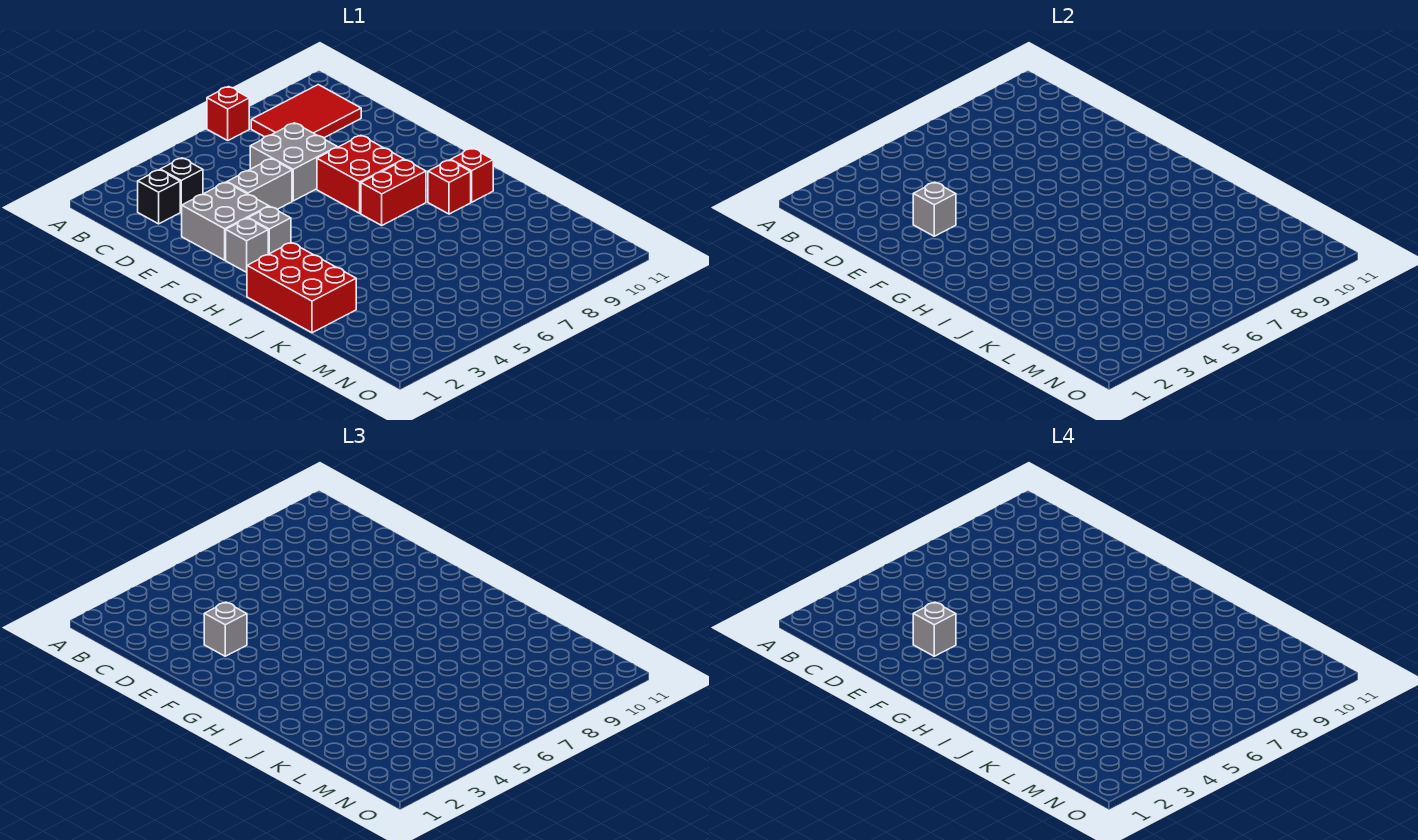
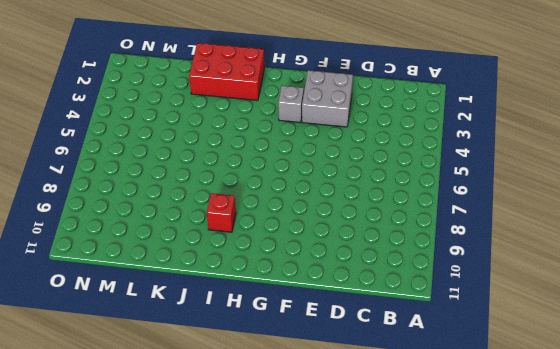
none -> red brick A7 level 1
none -> red tile B8:C10 level 1
none -> black brick C2 level 1

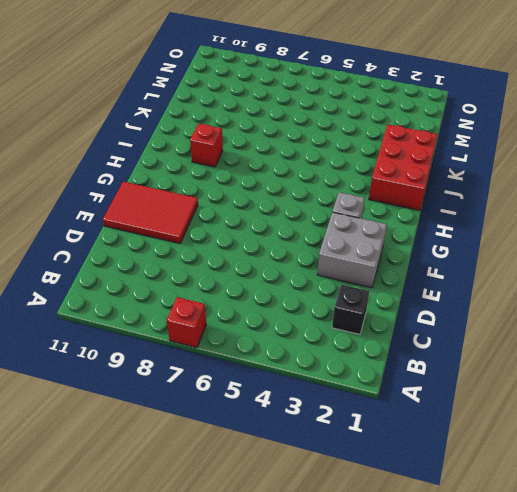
red tile E9:F11 level 1 -> red tile B8:C10 level 1
none -> black brick C3 level 1
none -> grey brick D6:E7 level 1
none -> grey brick E4:E5 level 1

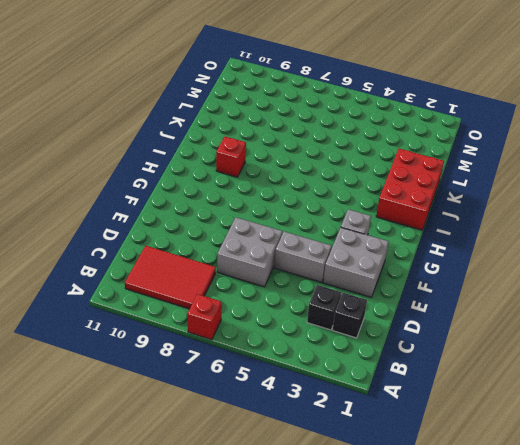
none -> red brick F7:G8 level 1
none -> grey brick G2 level 1
none -> red brick H7:H8 level 1

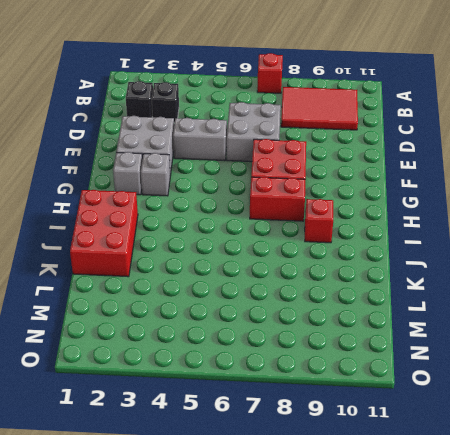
none -> red brick I10 level 1
none -> grey brick E3 level 2
none -> grey brick E3 level 3

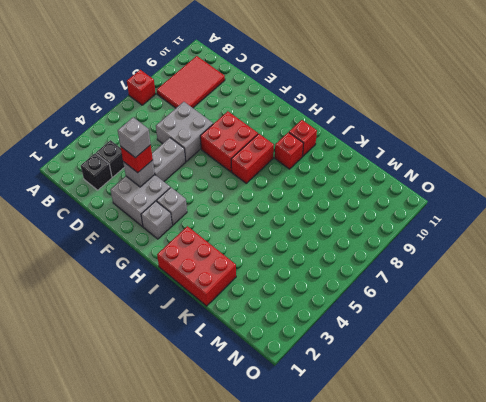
red brick E3 level 3 -> grey brick E3 level 3

